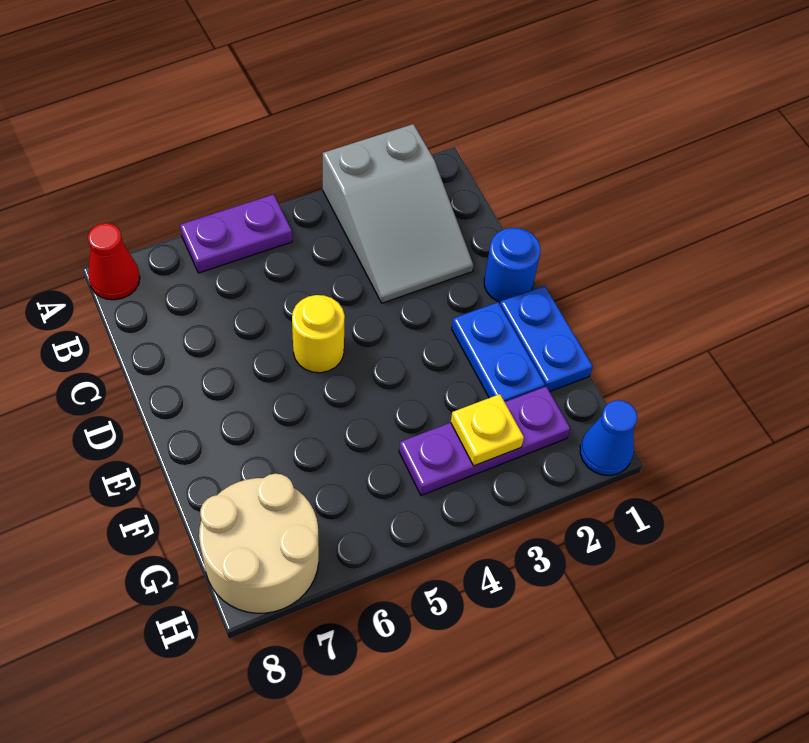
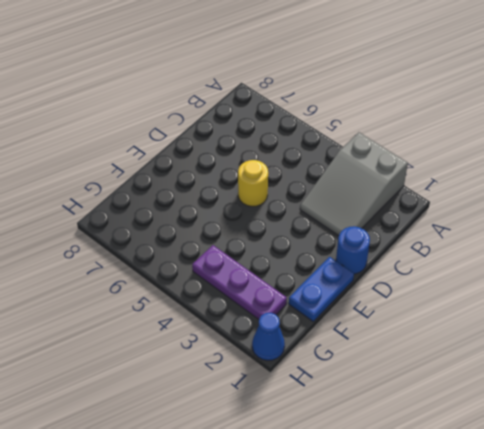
none -> purple plate A5:A6 level 1
none -> red cone A8 level 1

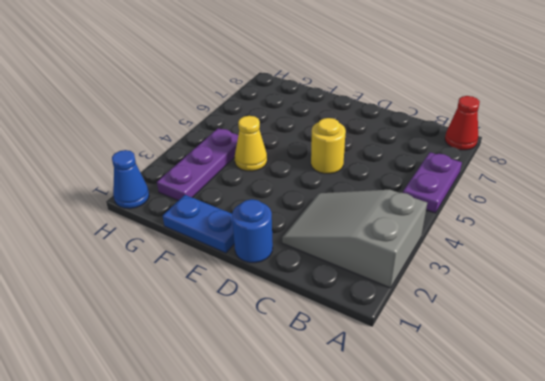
yellow cone F4 level 1 -> none
none -> blue plate E2:F2 level 1
none -> tan round brick G7:H8 level 1

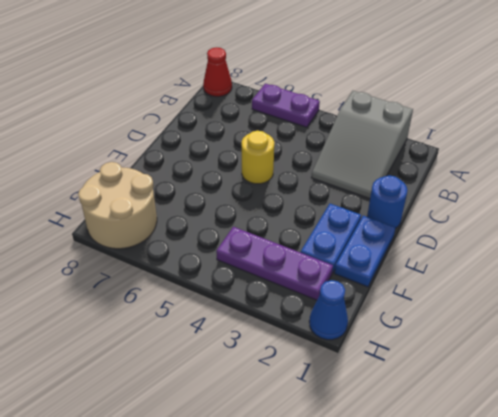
none -> yellow plate G3 level 2

